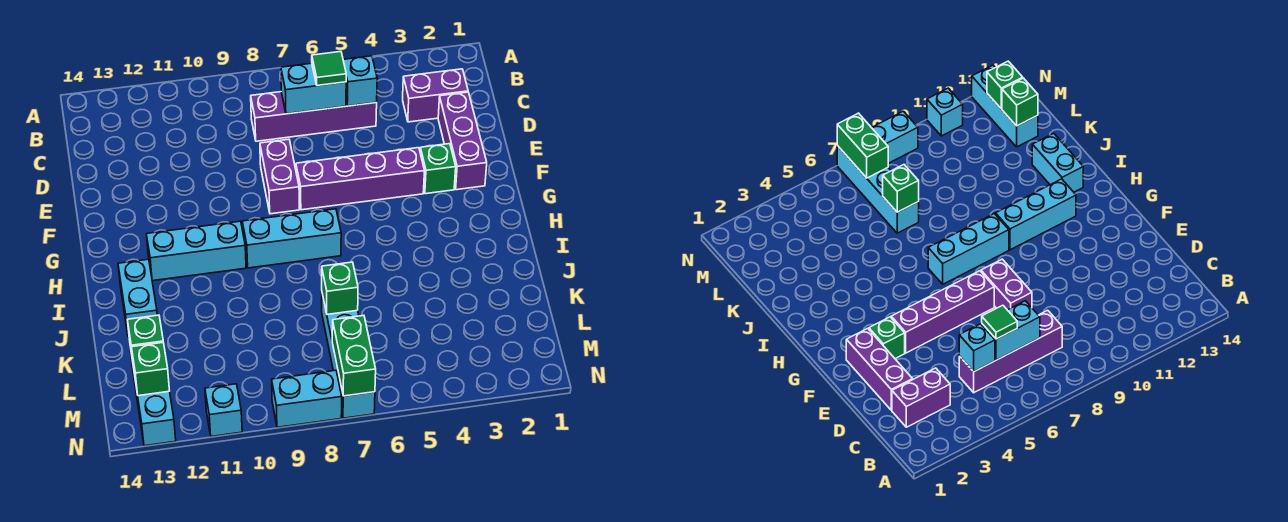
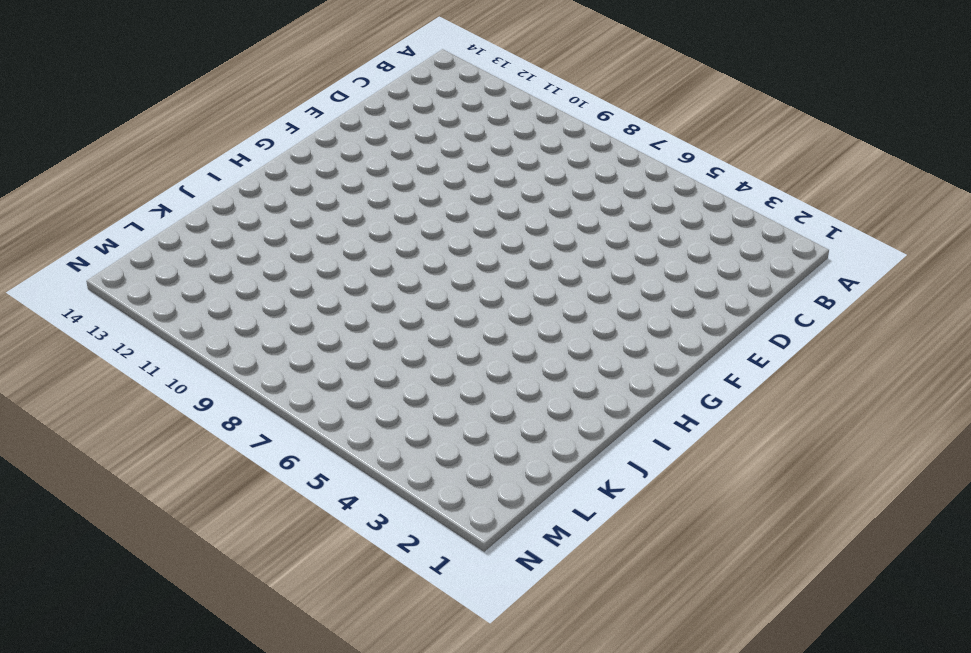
none -> purple brick C2:C3 level 1
none -> purple brick C5:C8 level 1
none -> purple brick D2:F2 level 1

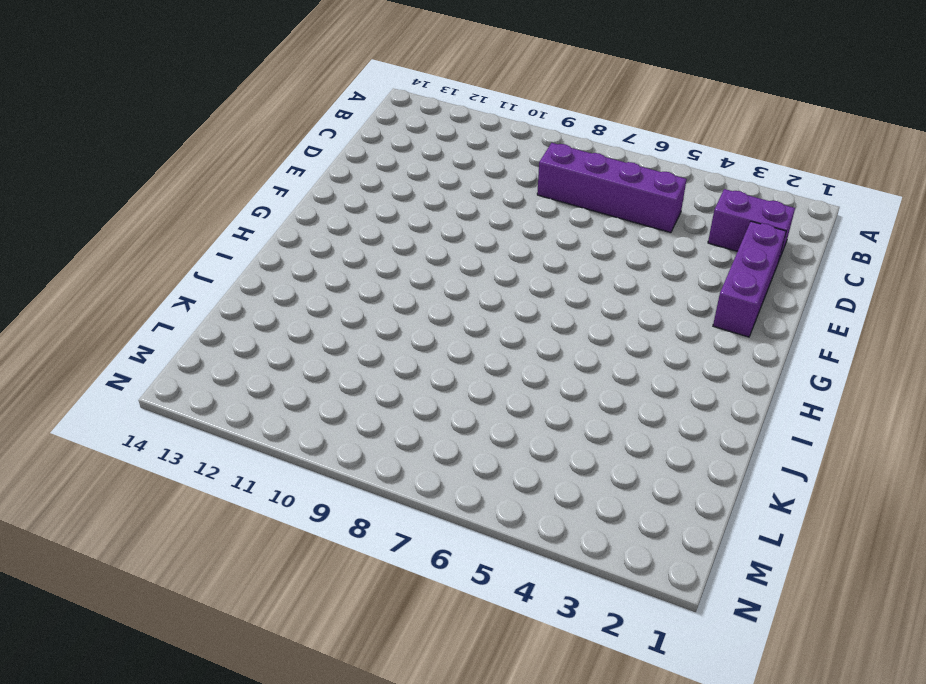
none -> purple brick E8:F8 level 1
none -> green brick F3 level 1
none -> purple brick F4:F7 level 1

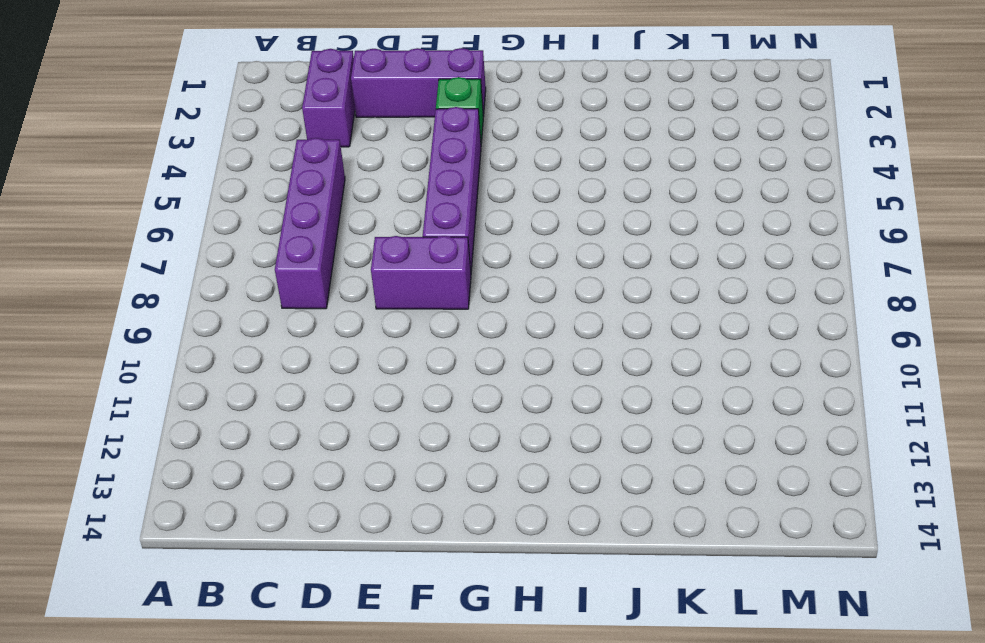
none -> cyan brick H7:H9 level 1
none -> cyan brick H10:H12 level 1
none -> cyan brick I13:J13 level 1

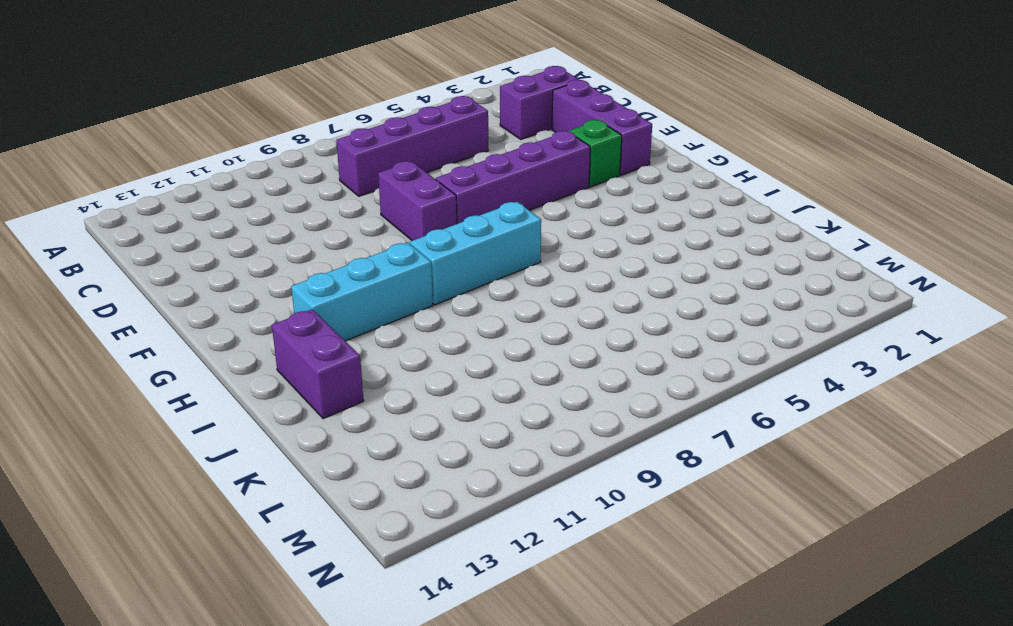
purple brick I13:J13 level 1 -> cyan brick I13:J13 level 1
none -> cyan brick K7:N7 level 1
none -> cyan brick L13:N13 level 1
none -> cyan brick N8:N9 level 1

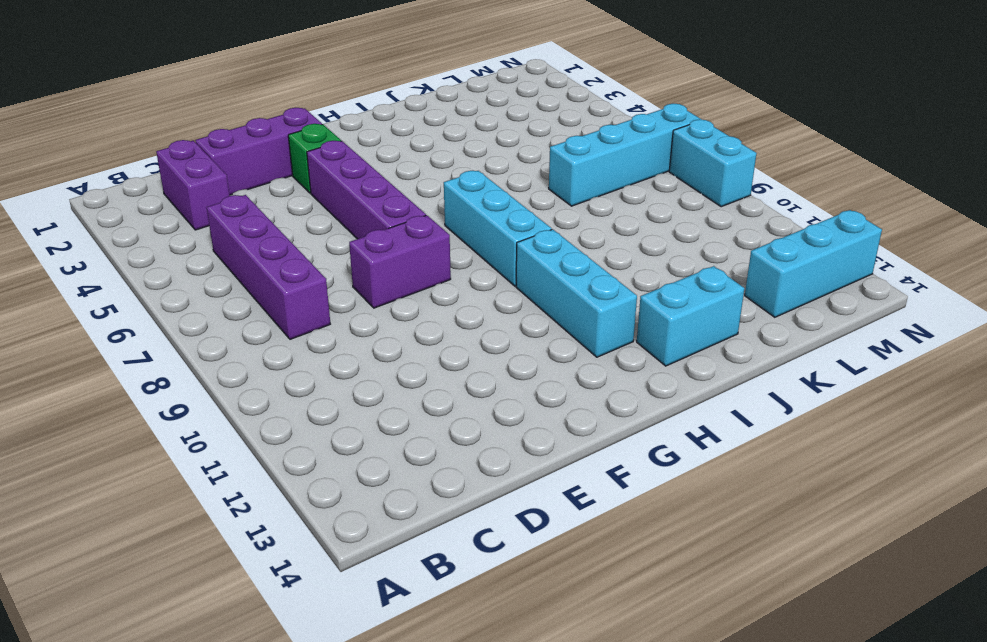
none -> cyan brick N11 level 1
none -> cyan brick C5 level 2
none -> cyan brick C6:C7 level 2

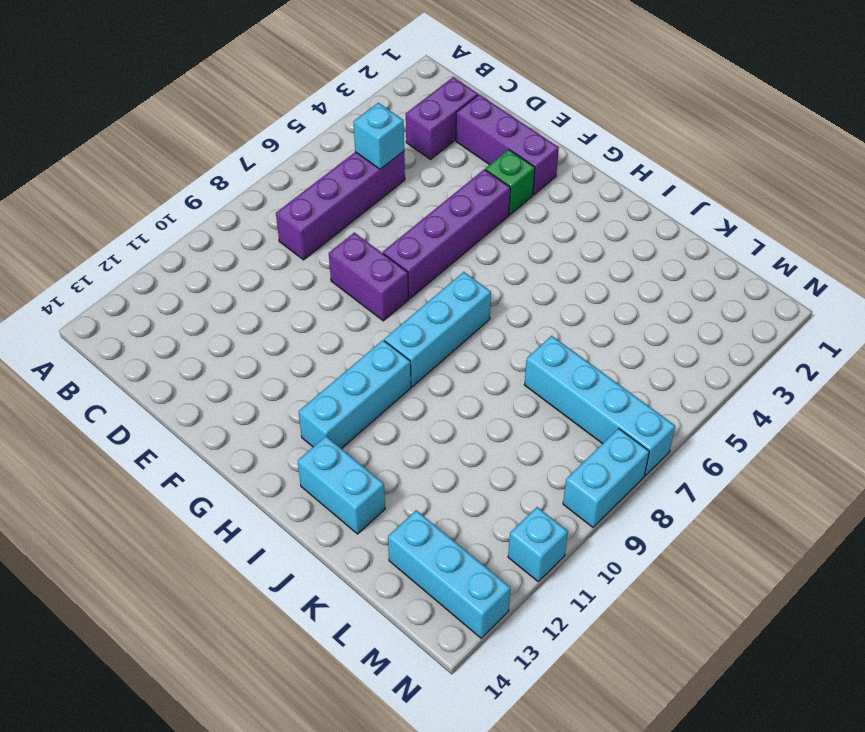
none -> cyan brick C6:C7 level 2
none -> green brick K7 level 2
none -> green brick L13 level 2

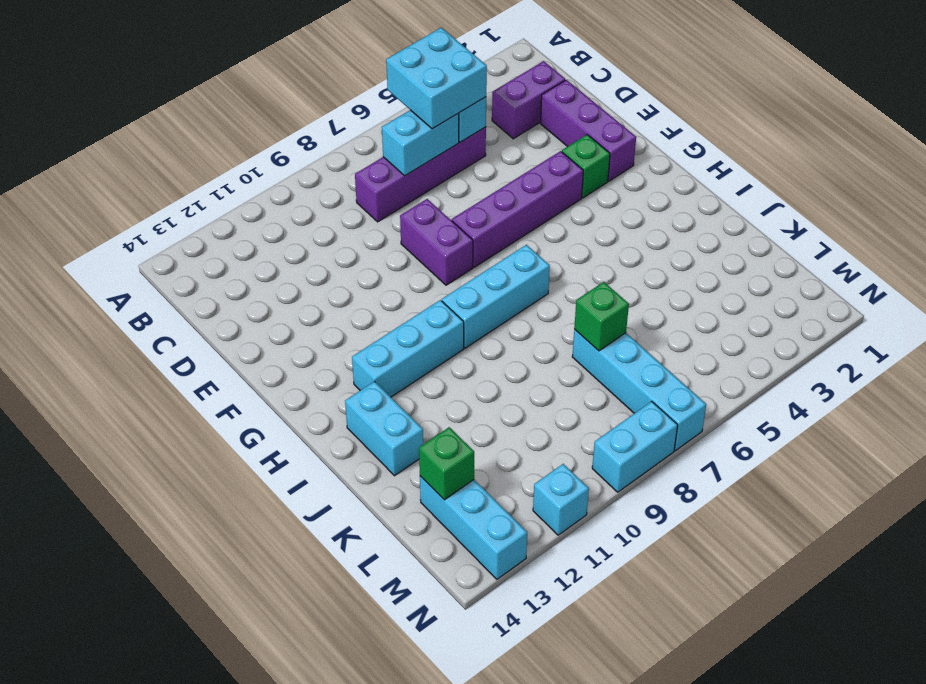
cyan brick B5:C6 level 3 -> green tile C6 level 3
none -> green brick M7:N7 level 2
none -> green brick M13 level 2

